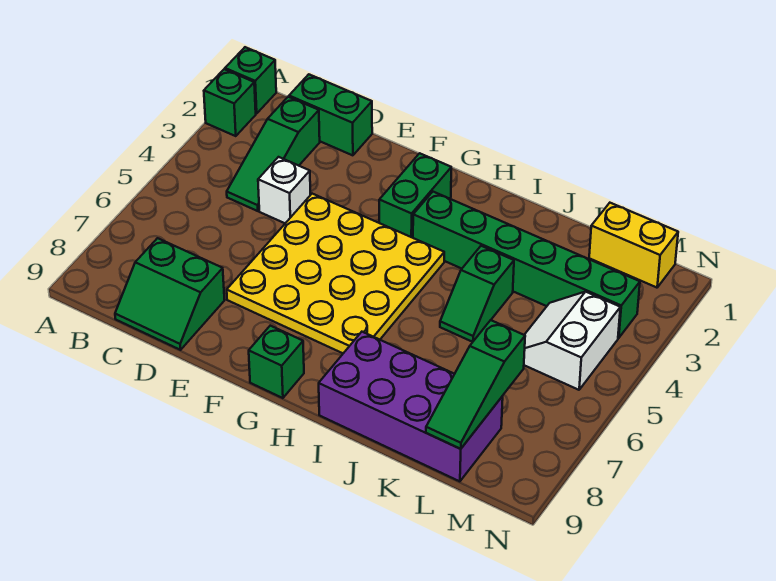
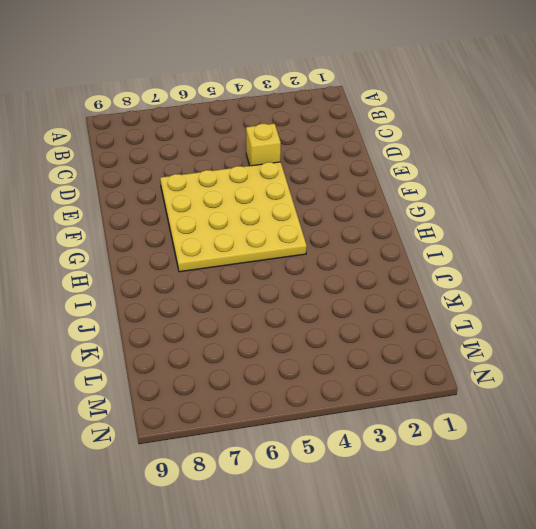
yellow brick D4 level 1 -> white brick D4 level 1
none -> green brick A1 level 1
none -> green brick A2 level 1
none -> green brick C1:D1 level 1

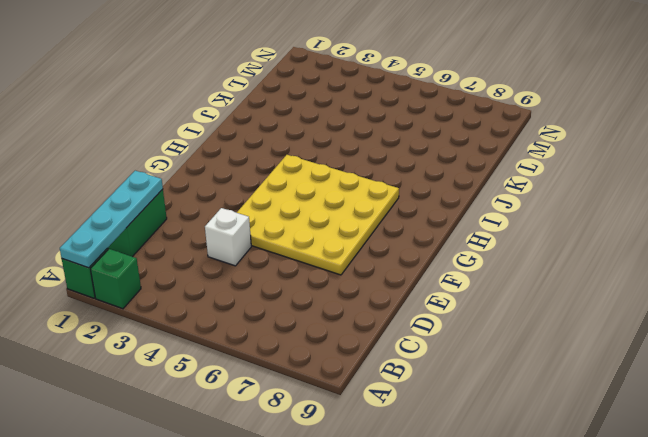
cyan plate A1:D1 level 2 -> none
none -> green slope C2:C4 level 1 top 2
none -> green slope C8:D9 level 1 top 8
none -> green brick G2:G3 level 1

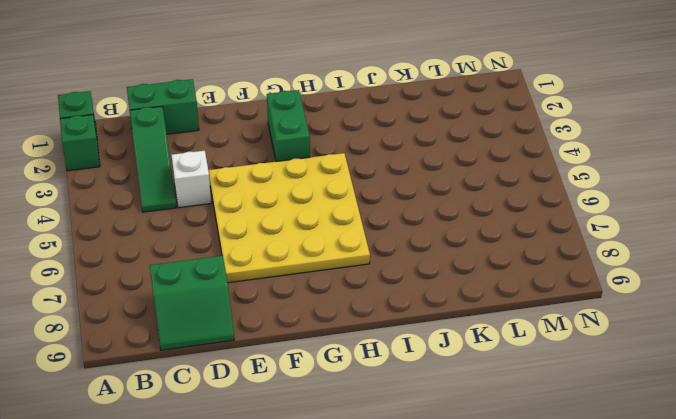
none -> green brick G9 level 1
none -> green brick H3:M3 level 1
none -> purple brick I8:L9 level 1

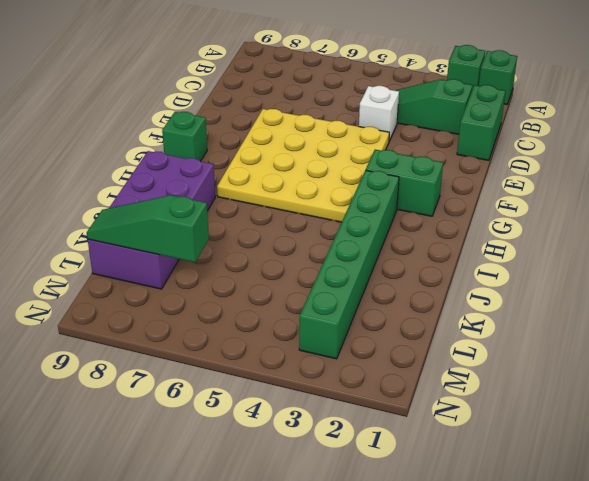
none -> green slope C8:D9 level 1 top 8
none -> green slope J4:J5 level 1 top 4
none -> yellow brick L1:M1 level 1

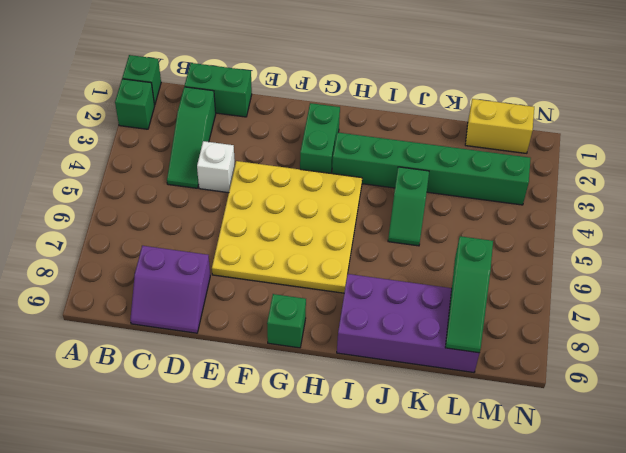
purple slope C8:D9 level 1 top 8 -> green slope C8:D9 level 1 top 8
none -> white slope L4:M5 level 1 top M

